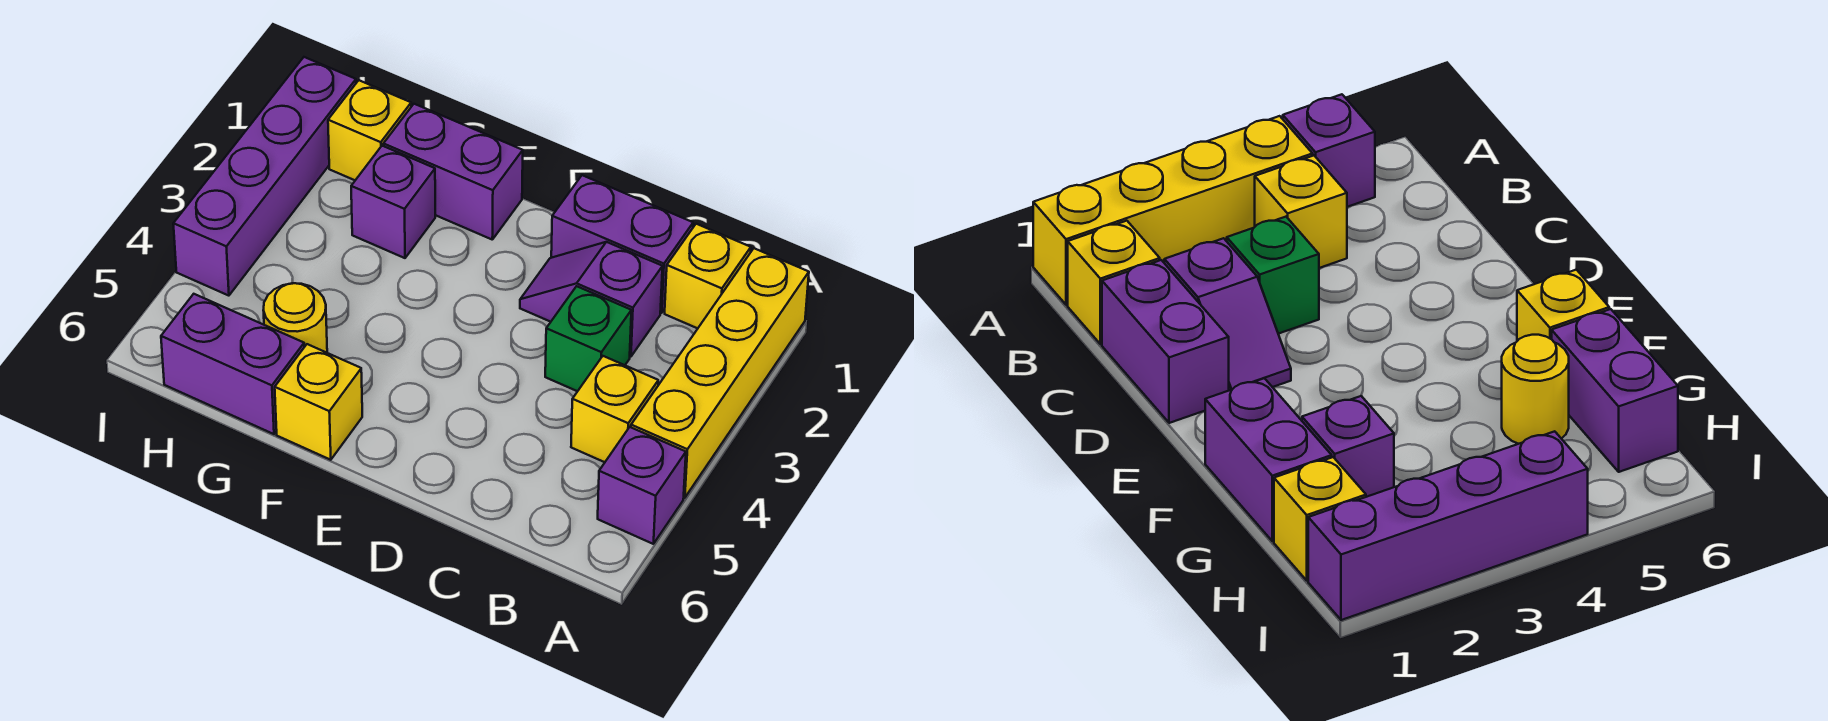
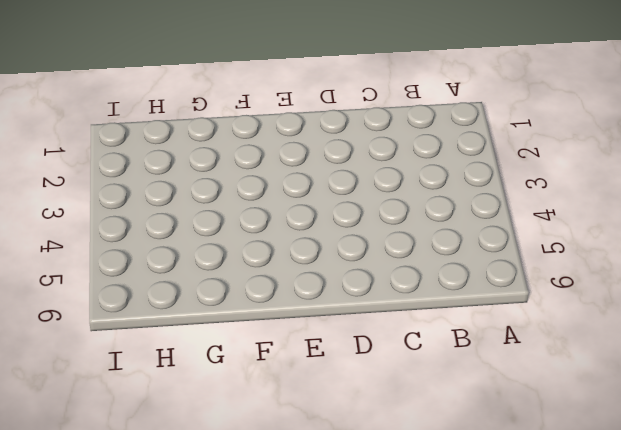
none -> yellow brick A1:A4 level 1
none -> purple brick A5 level 1
none -> yellow brick B1 level 1

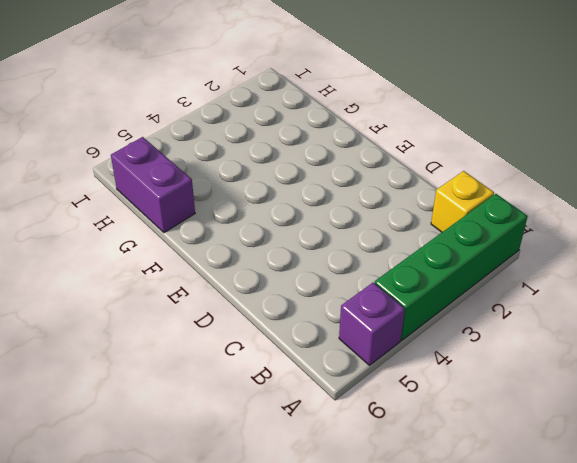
green brick A1:A4 level 1 -> yellow brick A1:A4 level 1
none -> yellow brick B4 level 1
none -> purple brick C1:D1 level 1
none -> purple slope C2:D2 level 1 top C

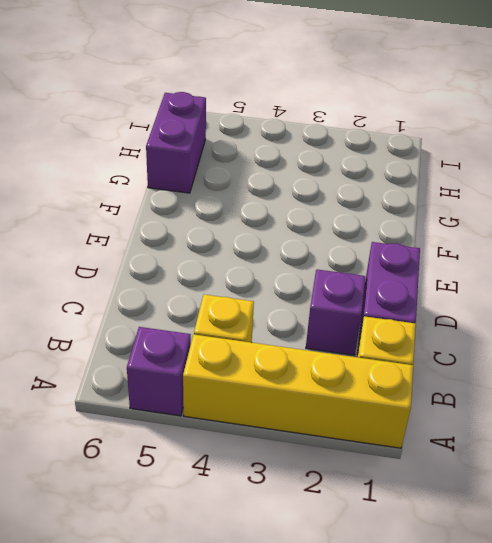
none -> green brick C3 level 1
none -> purple brick F1:G1 level 1
none -> yellow brick F6 level 1

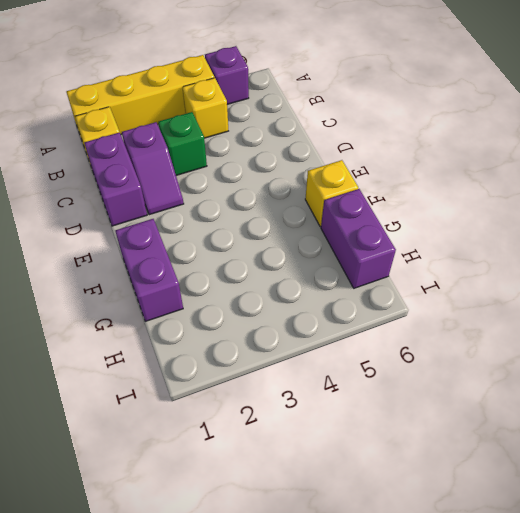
none -> purple brick G2 level 1
none -> yellow round brick G5 level 1
none -> yellow brick H1 level 1

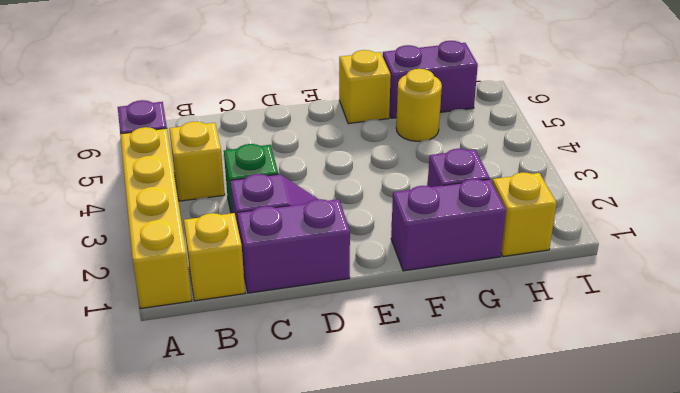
none -> purple brick I1:I4 level 1

